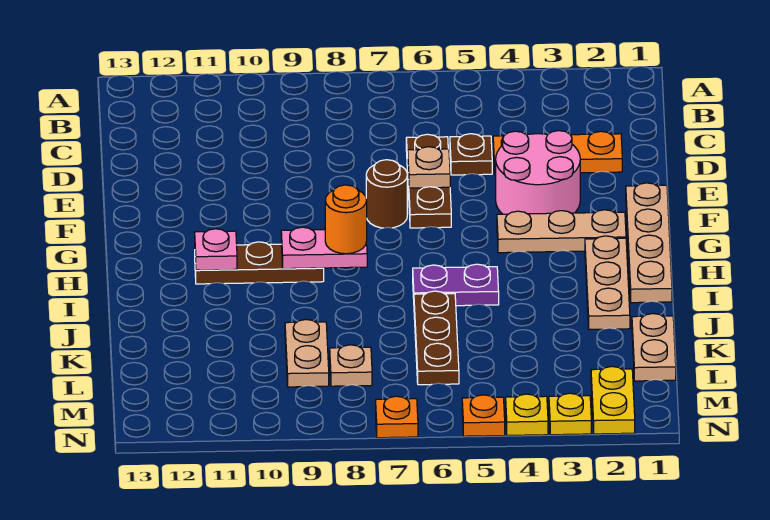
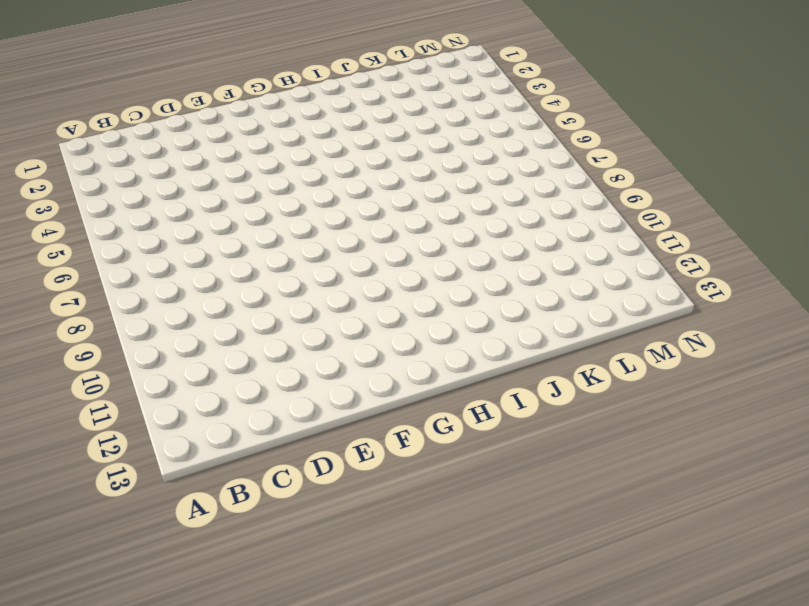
none -> orange plate D2:D4 level 1
none -> brown plate D5 level 1
none -> brown plate D6:F6 level 1

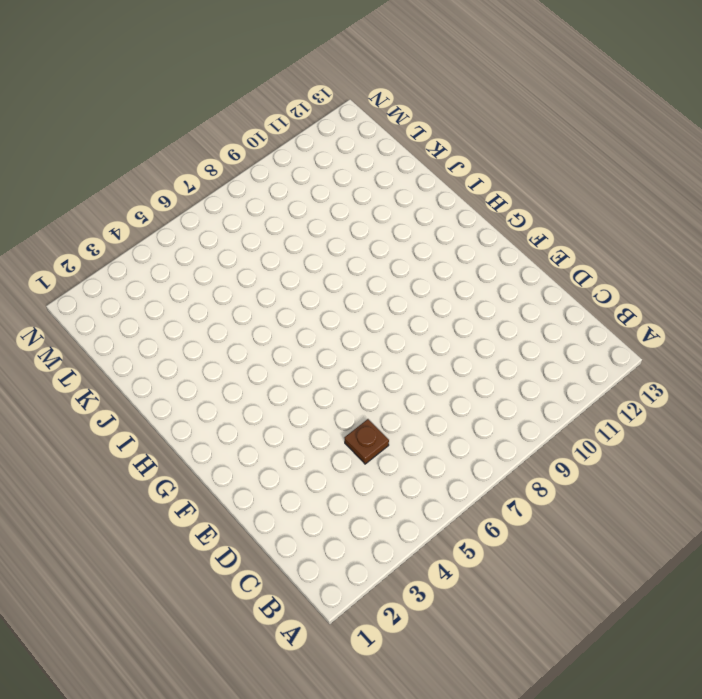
none -> orange plate D2:D4 level 1
none -> brown plate D6:F6 level 1
none -> pink round brick E3:F4 level 1

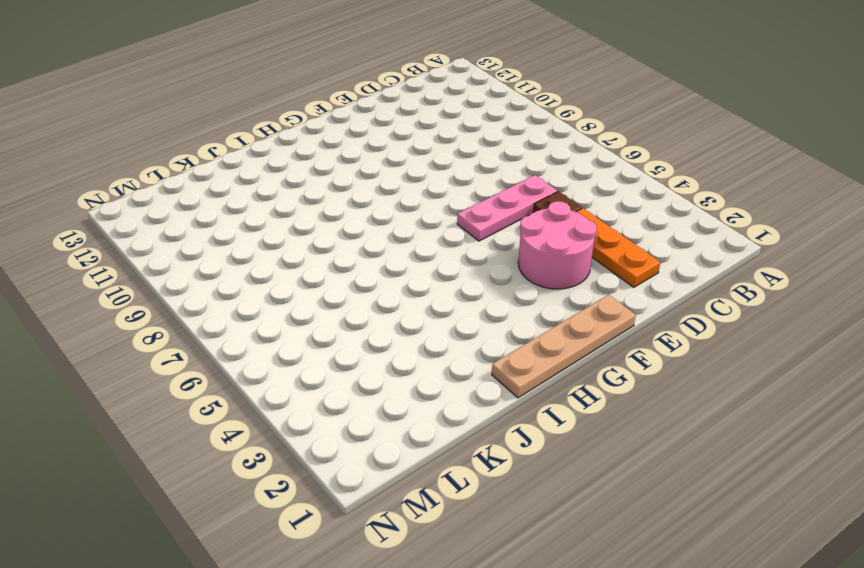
pink plate D6:F6 level 1 -> brown plate D6:F6 level 1
none -> brown round brick F7 level 1
none -> tan plate G2:G4 level 1
none -> tan plate H2:J2 level 1

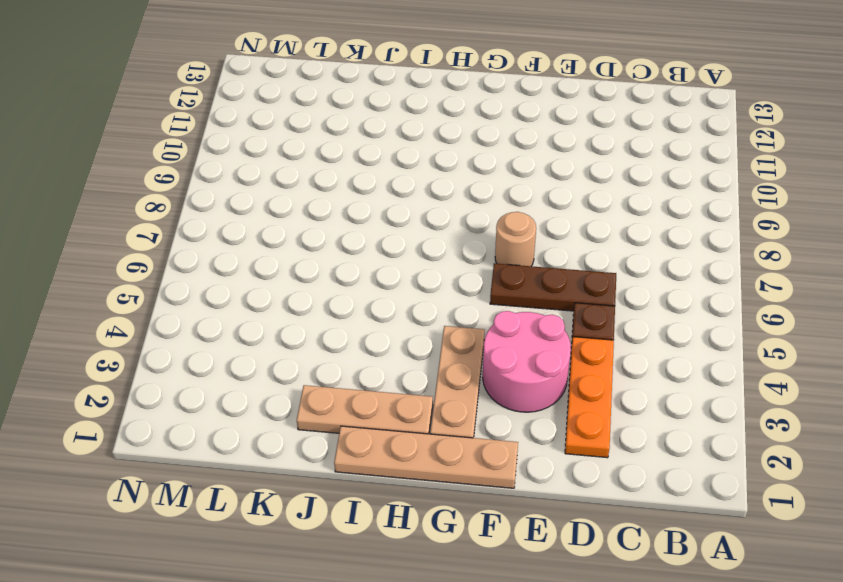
tan round brick F7 level 1 -> brown round brick F7 level 1
none -> brown plate H9:H11 level 1
none -> purple plate I5:I6 level 1
none -> brown plate J6:L6 level 1

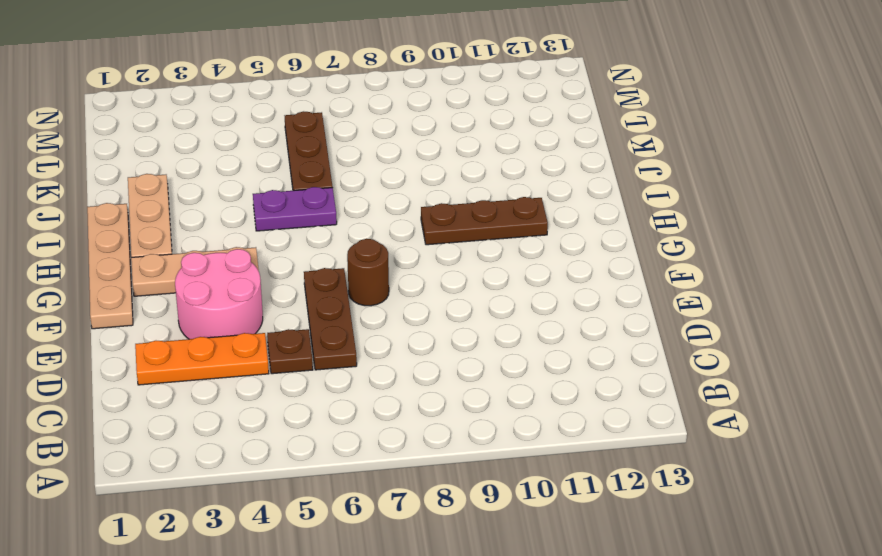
none -> tan plate K1:L1 level 1
none -> tan plate K9:L9 level 1
none -> tan plate L8 level 1

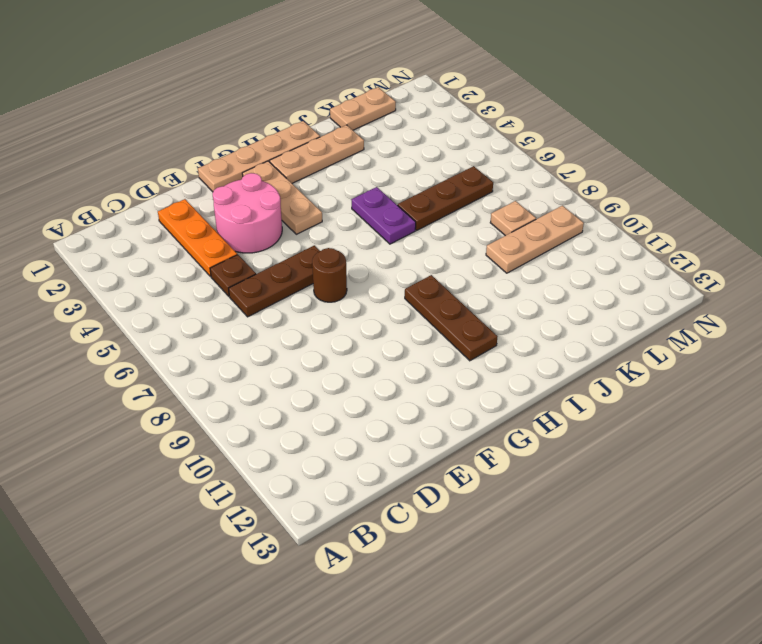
tan plate K9:M9 level 1 -> tan plate K9:L9 level 1
none -> yellow plate M2:N2 level 1
none -> yellow plate N3 level 1
none -> yellow plate N4 level 1

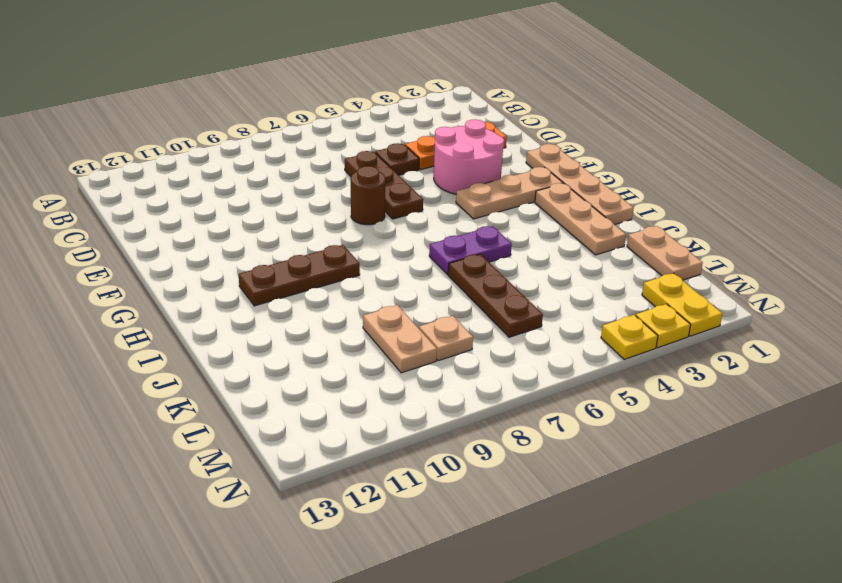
none -> orange plate N5 level 1
none -> orange plate N7 level 1
none -> tan plate E6 level 2

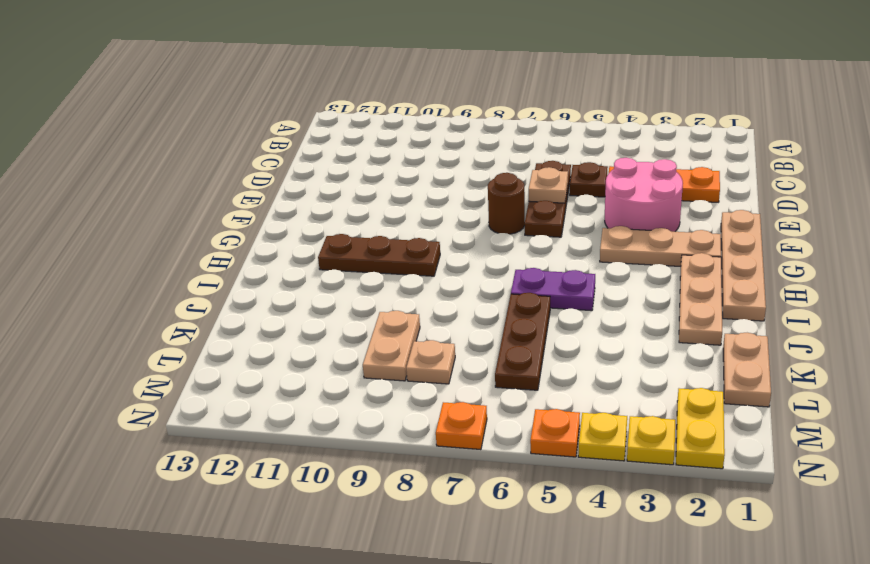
none -> pink plate H8:H9 level 2
none -> pink plate H11 level 2
none -> orange round brick H8 level 3

